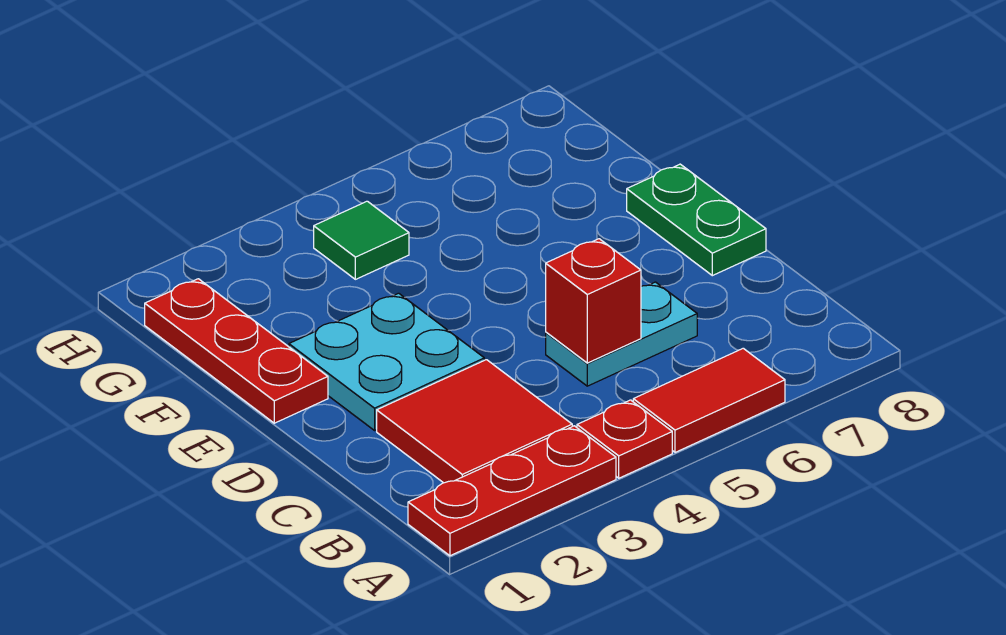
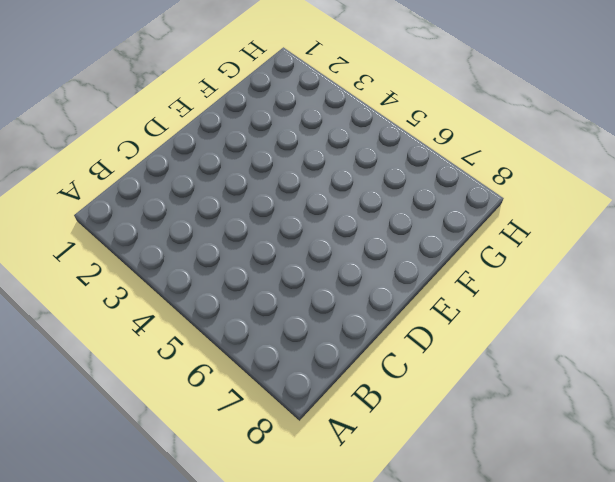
none -> red plate A1:A3 level 1
none -> red plate A4 level 1

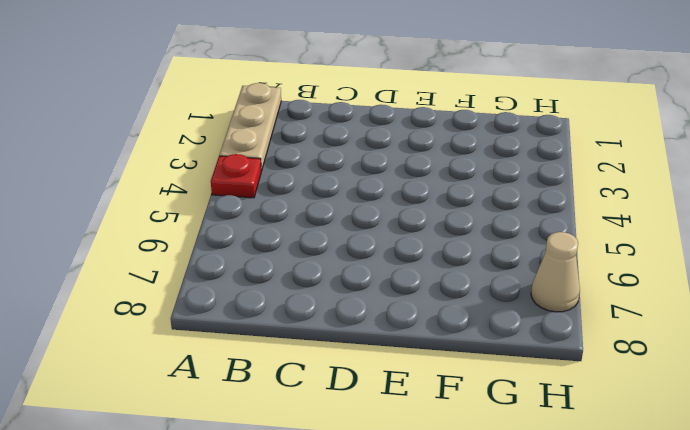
tan plate A1:A3 level 1 -> red plate A1:A3 level 1
tan cone H7 level 1 -> none
none -> red tile A5:A6 level 1
none -> red tile B2:C3 level 1

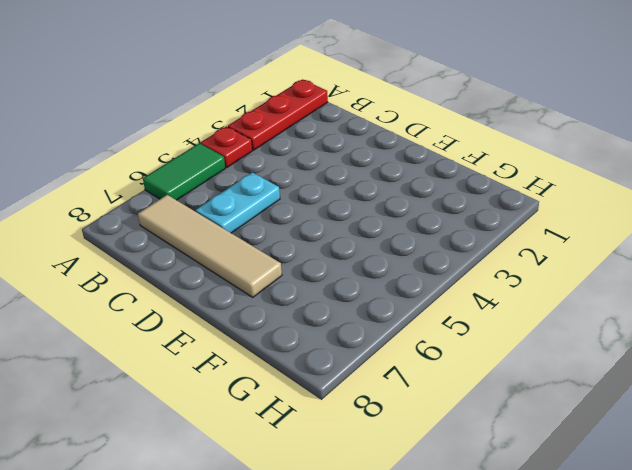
green tile A5:A6 level 1 -> red tile A5:A6 level 1
tan tile B7:E7 level 1 -> none
none -> red tile B2:C3 level 1
none -> cyan plate D2:E3 level 1

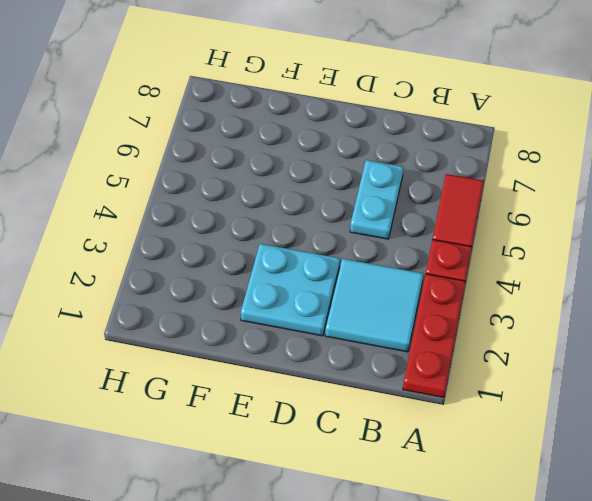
cyan tile B2:C3 level 1 -> red tile B2:C3 level 1
none -> green plate D8:E8 level 1
none -> red plate E1:G1 level 1

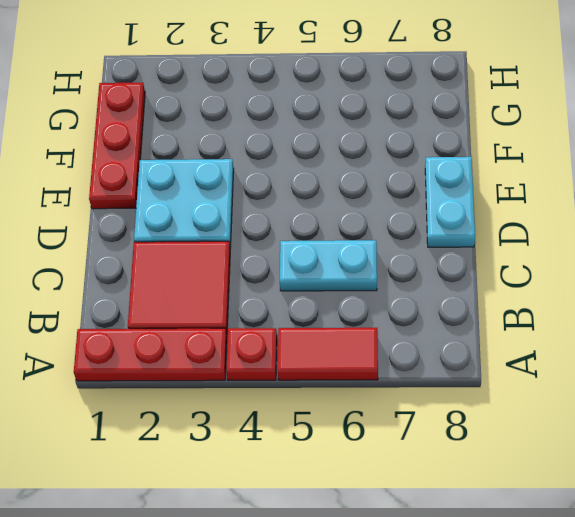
cyan plate D8:E8 level 1 -> green plate D8:E8 level 1
none -> green tile G4 level 1
none -> red brick C5 level 2

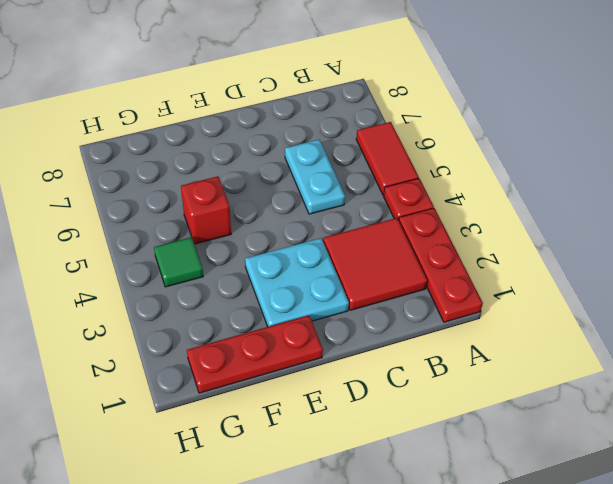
red brick F5 level 1 -> red brick C5 level 2
none -> green plate D8:E8 level 1

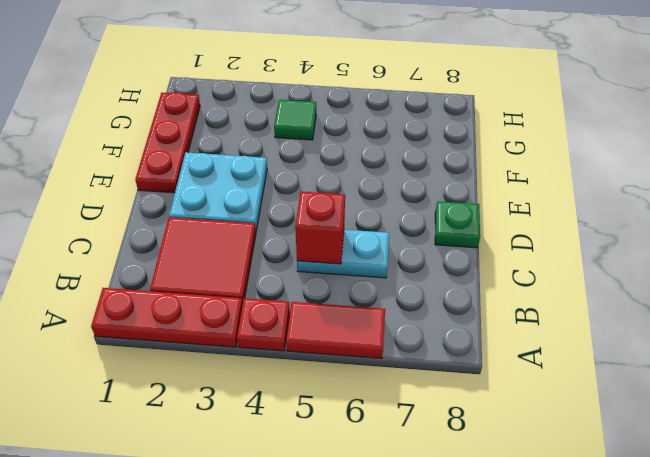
green plate D8 level 1 -> green plate D8:E8 level 1

